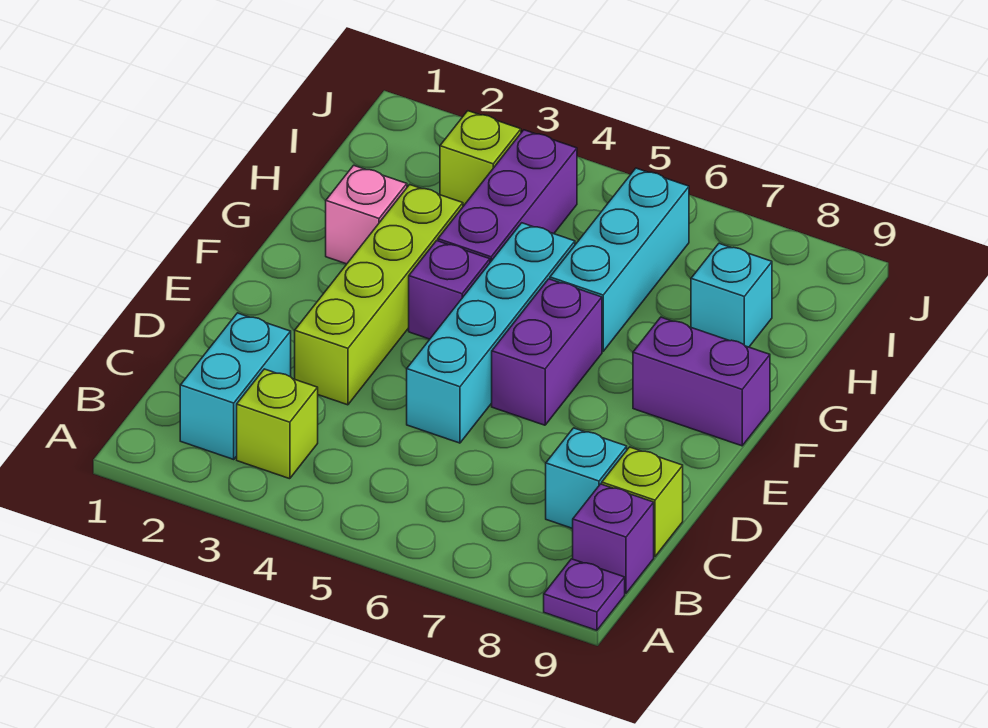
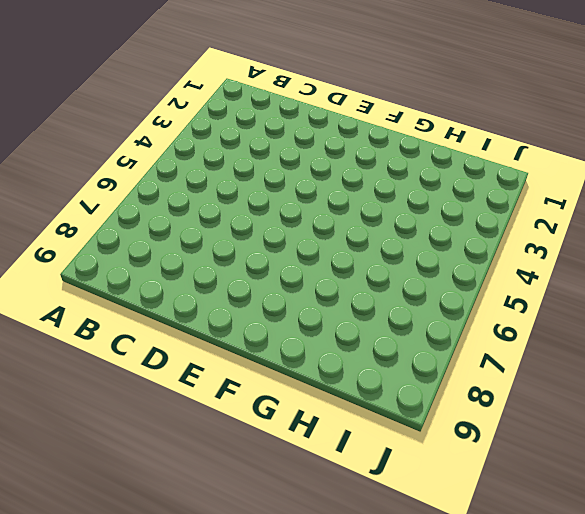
none -> purple plate A9 level 1
none -> cyan brick B2:C2 level 1
none -> lime brick B3 level 1

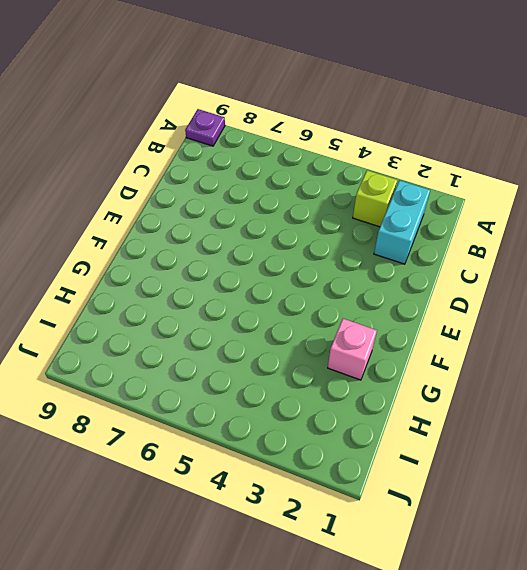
none -> purple brick B9 level 1
none -> cyan brick C8 level 1
none -> lime brick C9 level 1

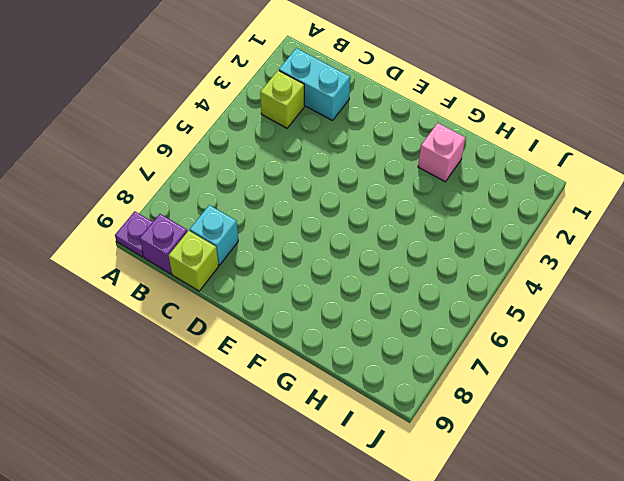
none -> lime brick D3:G3 level 1
none -> cyan brick D5:G5 level 1
none -> purple brick E6:F6 level 1

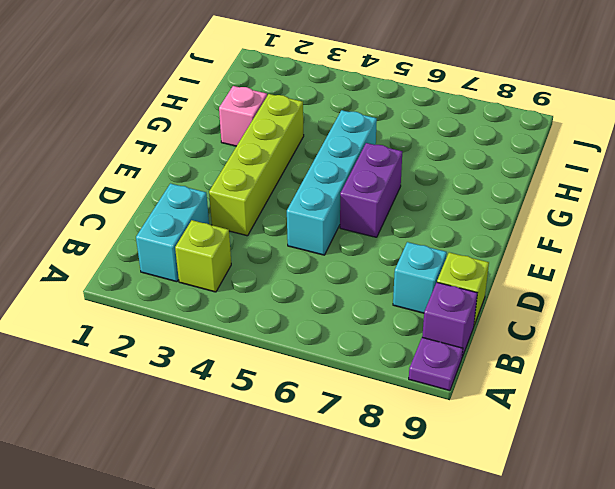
none -> purple brick F4 level 1
none -> purple brick F8:F9 level 1
none -> purple brick G4:I4 level 1

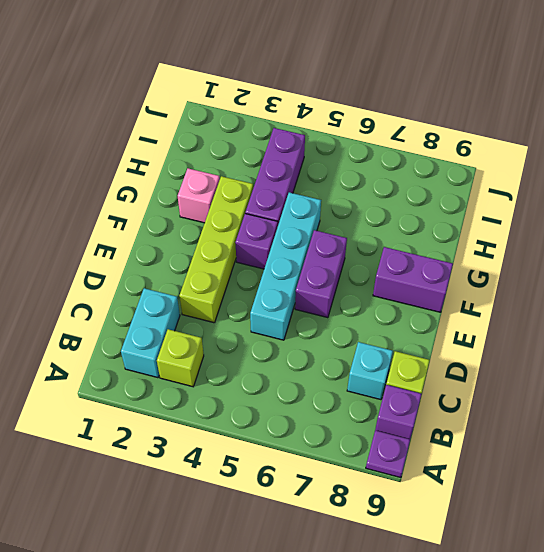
none -> cyan brick G6:I6 level 1
none -> cyan brick H8 level 1
none -> lime brick I3 level 1

